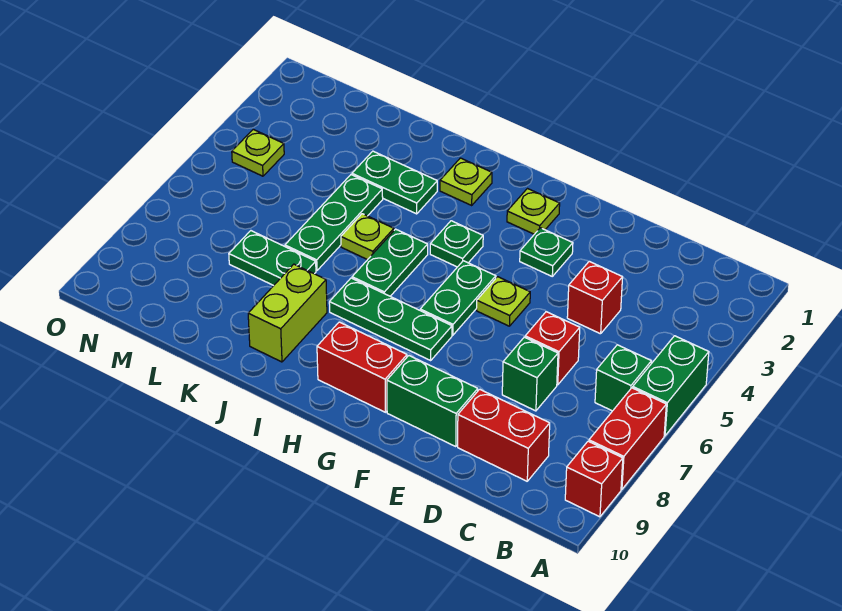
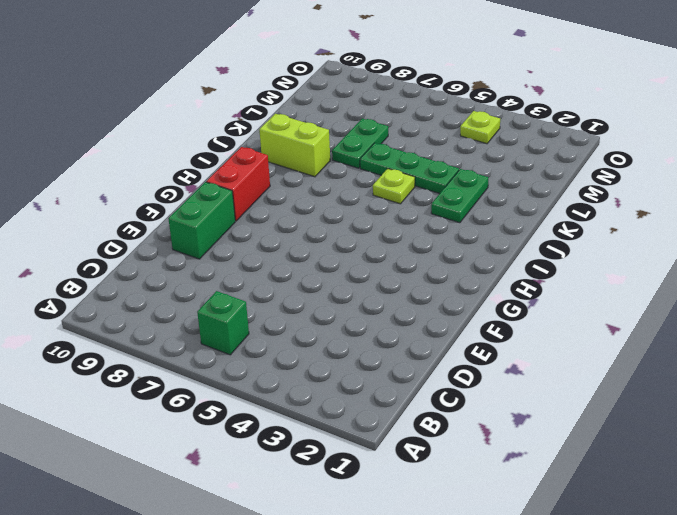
none -> green brick A5:A6 level 1
none -> red brick A7:A8 level 1
none -> red brick A9 level 1

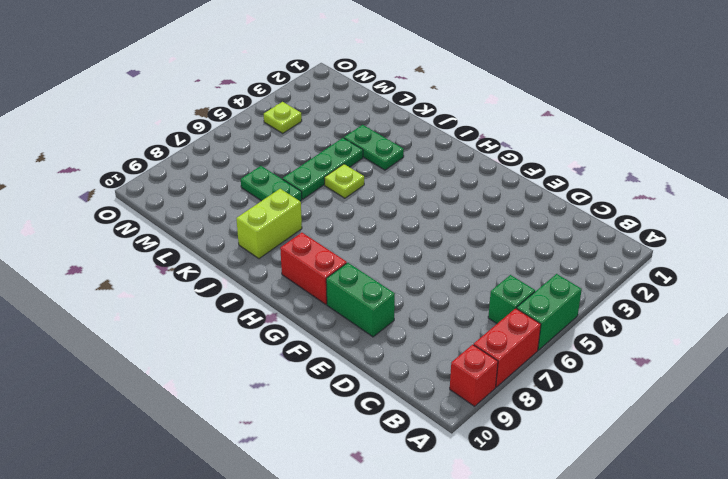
none -> red brick C9:D9 level 1
none -> red brick D4 level 1
none -> red brick D6 level 1

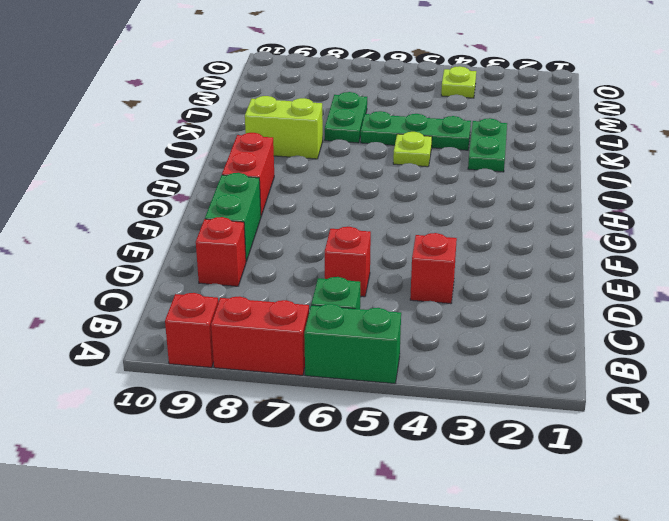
red brick D9 level 1 -> red brick C9:D9 level 1
none -> green brick D7 level 1
none -> green plate F3 level 1
none -> lime plate F5 level 1

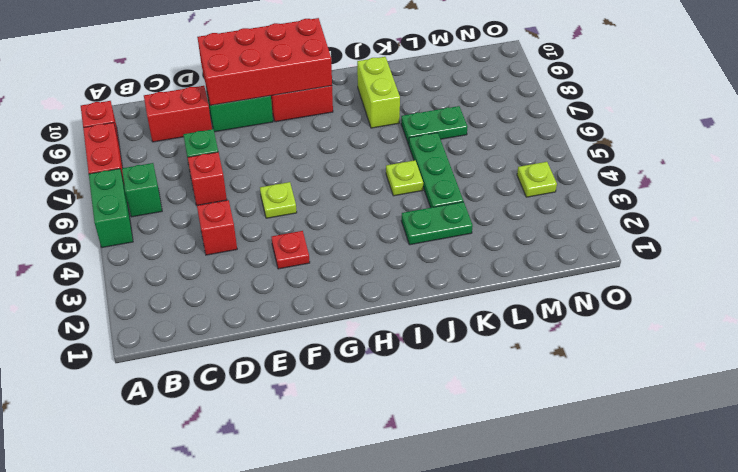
red brick E9:H10 level 2 -> none
red plate F3 level 1 -> green plate F3 level 1
none -> lime plate G2 level 1
none -> green plate G5:G6 level 1
none -> green plate G7:I7 level 1

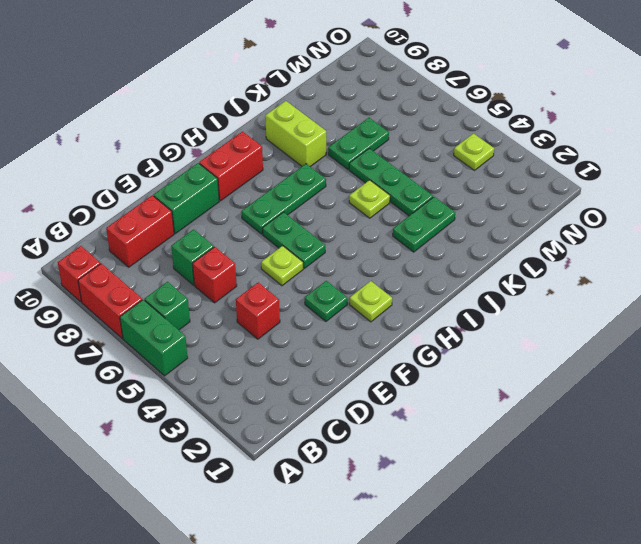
none -> green plate H4 level 1
none -> lime plate I2 level 1
none -> green plate I5:I6 level 1

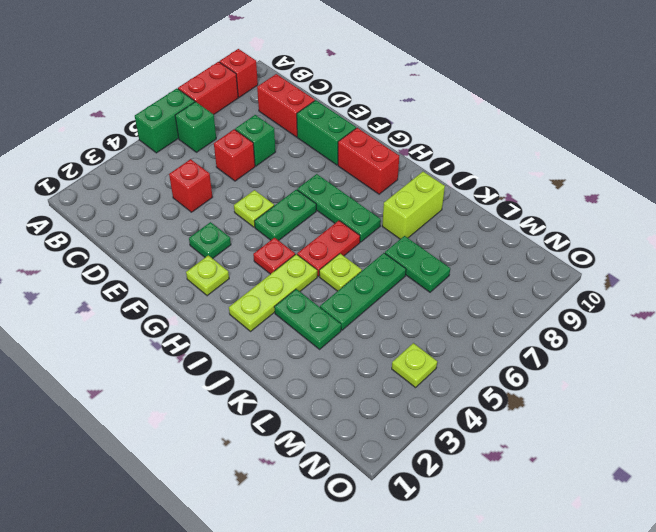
red plate H4 level 1 -> green plate H4 level 1
lime plate I2:I4 level 1 -> lime plate I2 level 1
red plate I5:I6 level 1 -> green plate I5:I6 level 1

